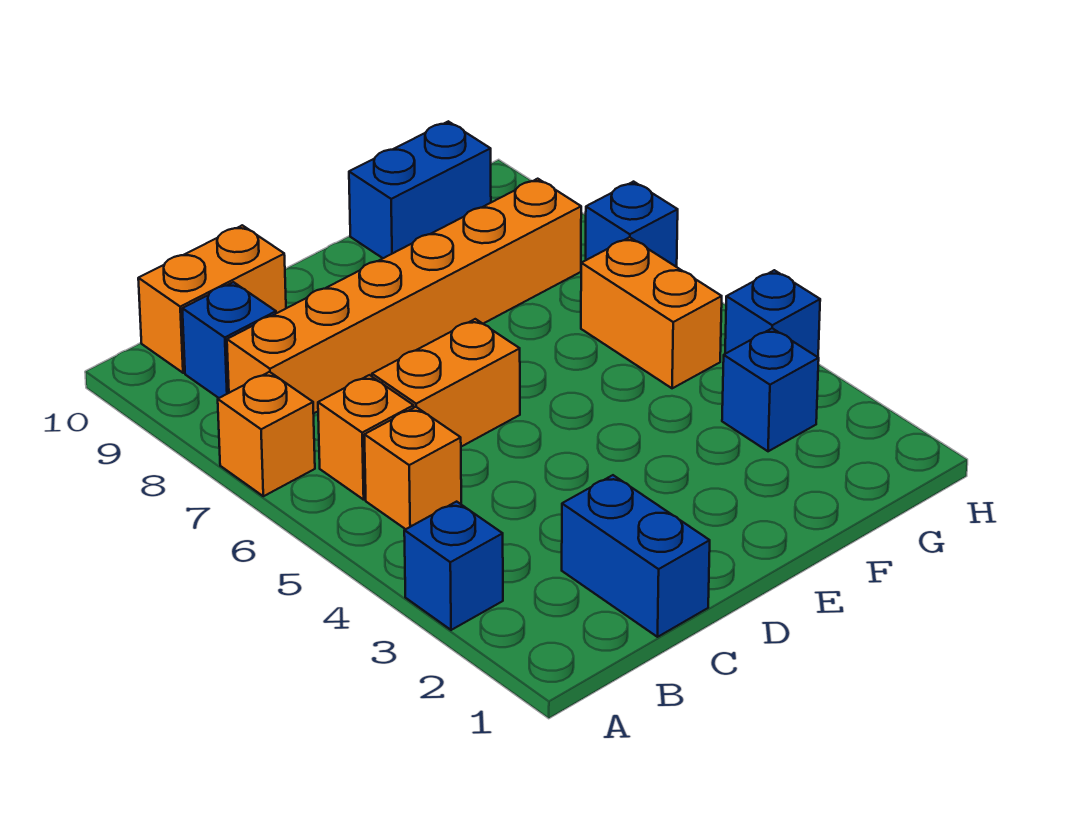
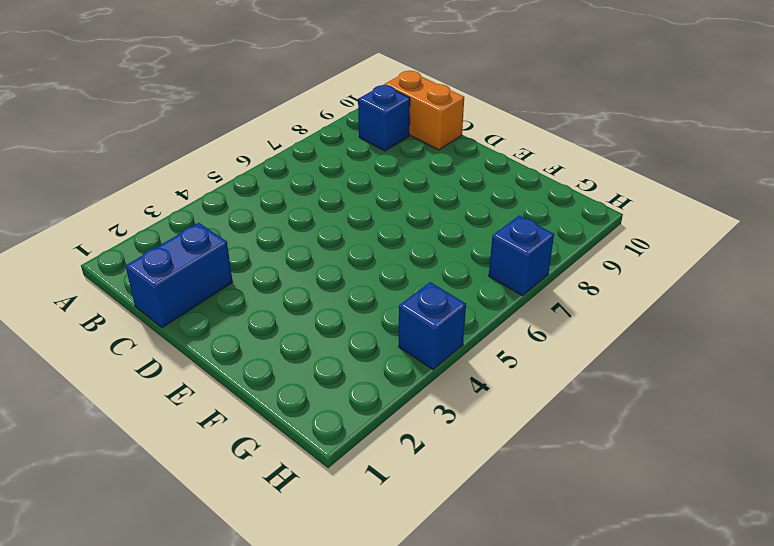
none -> blue brick A3 level 1
none -> orange brick A7 level 1
none -> orange brick B5 level 1

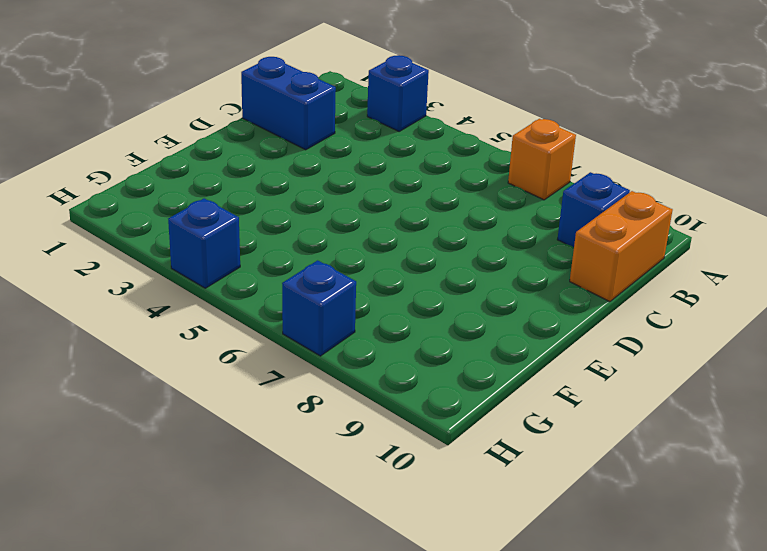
none -> orange brick B5 level 1
none -> orange brick B6 level 1
none -> orange brick B8:G8 level 1

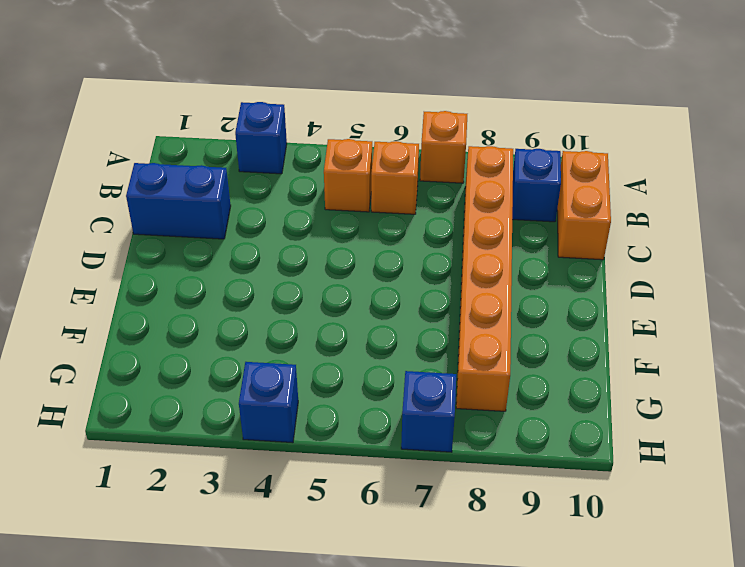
none -> orange brick C6:D6 level 1
none -> blue brick F10:G10 level 1
none -> blue brick G3 level 1

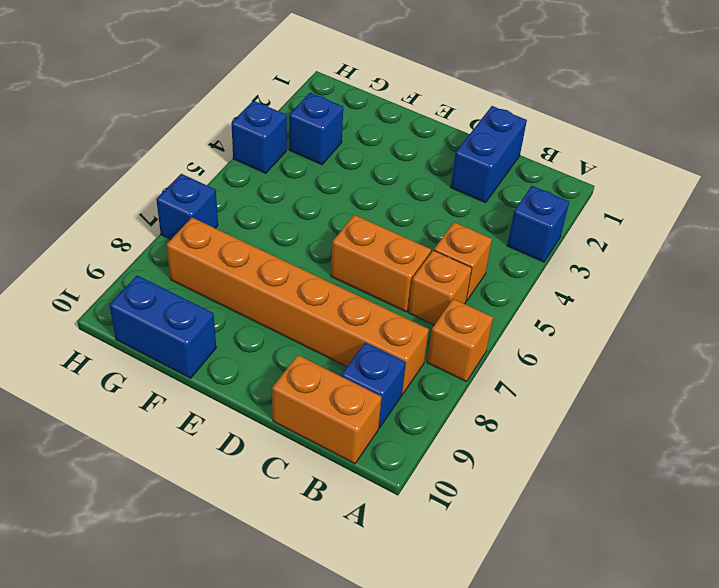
none -> orange brick G5:G6 level 1

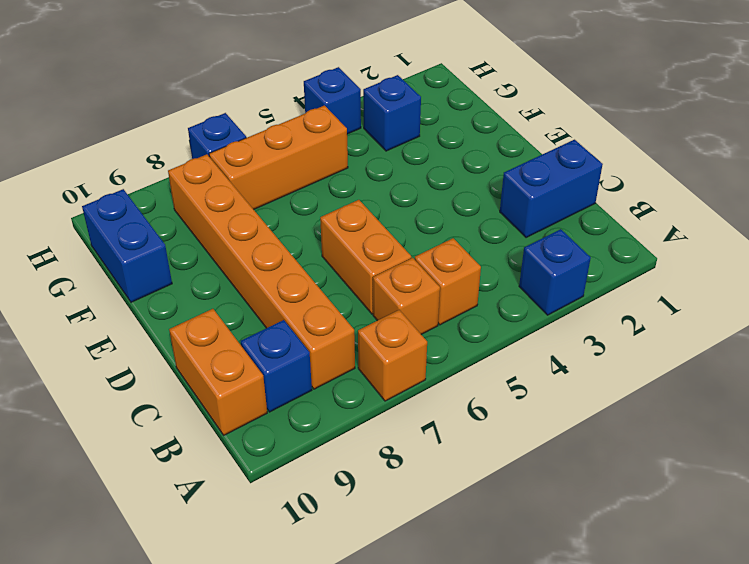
orange brick G5:G7 level 1 -> orange brick G5:G6 level 1

